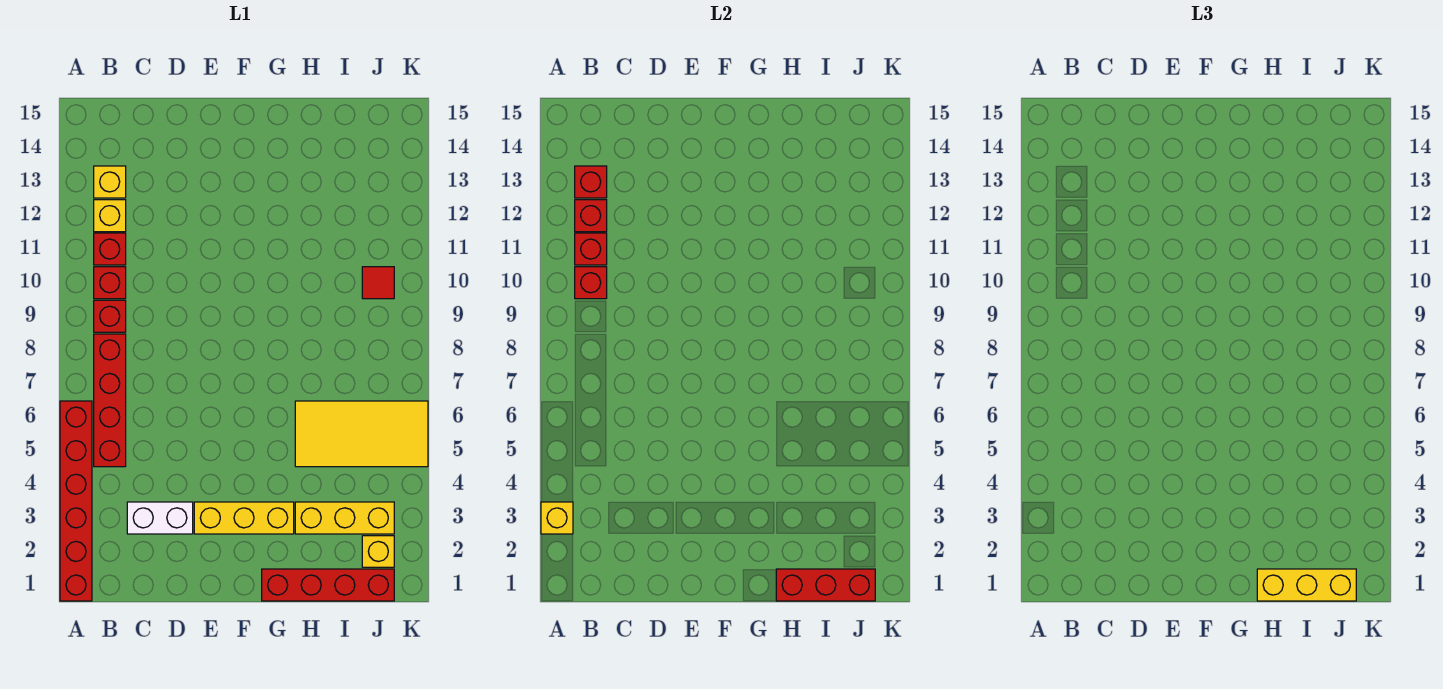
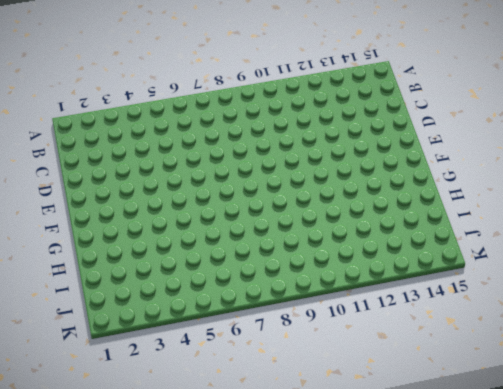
none -> red brick A1:A6 level 1
none -> red brick B5:B8 level 1
none -> red brick B9 level 1

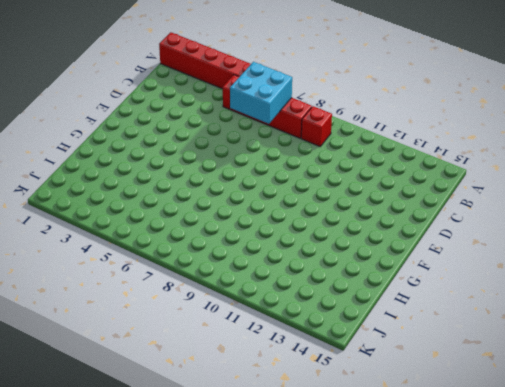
cyan brick B6:C7 level 2 -> none
none -> red brick B10 level 1
none -> red brick B11 level 1
none -> yellow brick B12 level 1

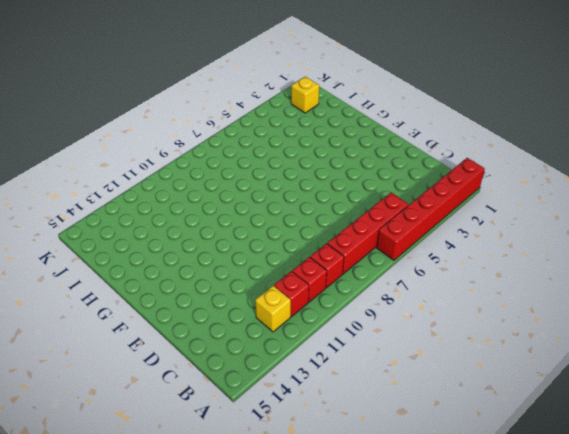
none -> yellow brick B13 level 1
none -> white brick C3:D3 level 1
none -> yellow brick E3:G3 level 1

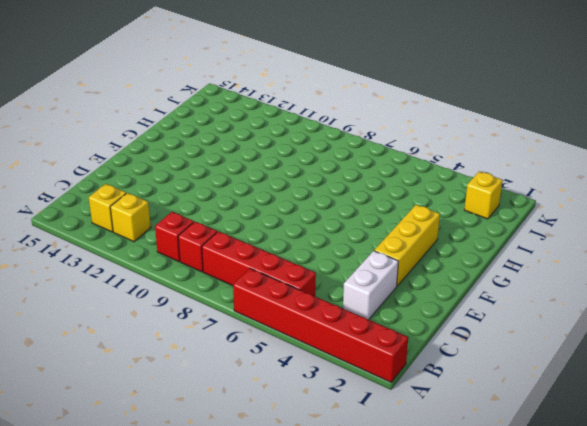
none -> red brick B11 level 1
none -> red brick G1:J1 level 1
none -> yellow brick H3:J3 level 1

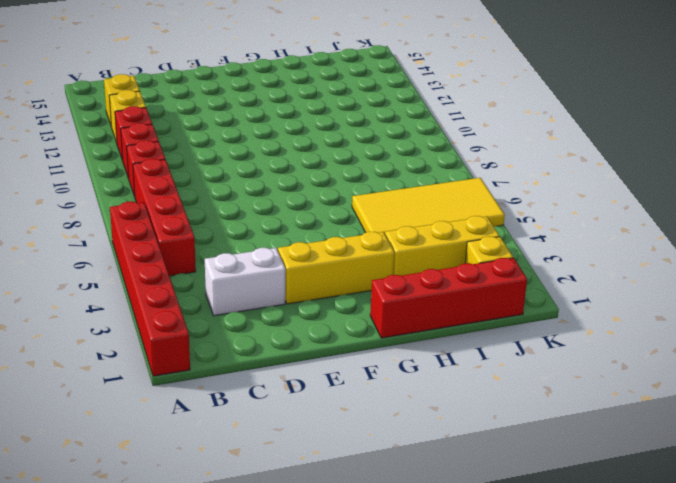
none -> red tile J10 level 1
none -> yellow brick A3 level 2
none -> red brick B10 level 2

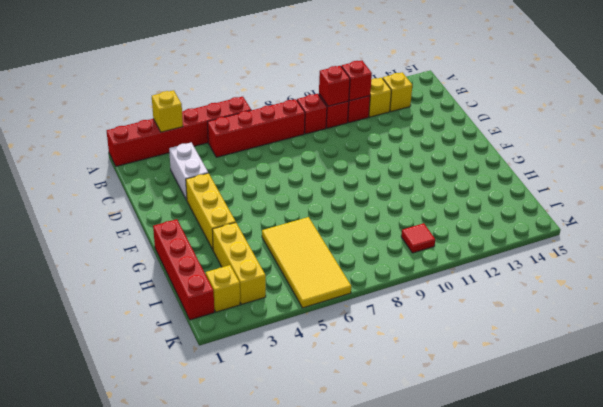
none -> red brick B12 level 2
none -> red brick B13 level 2
none -> red brick H1:J1 level 2

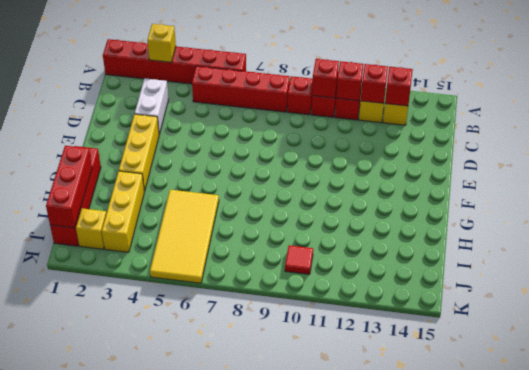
none -> yellow brick H1:J1 level 3

